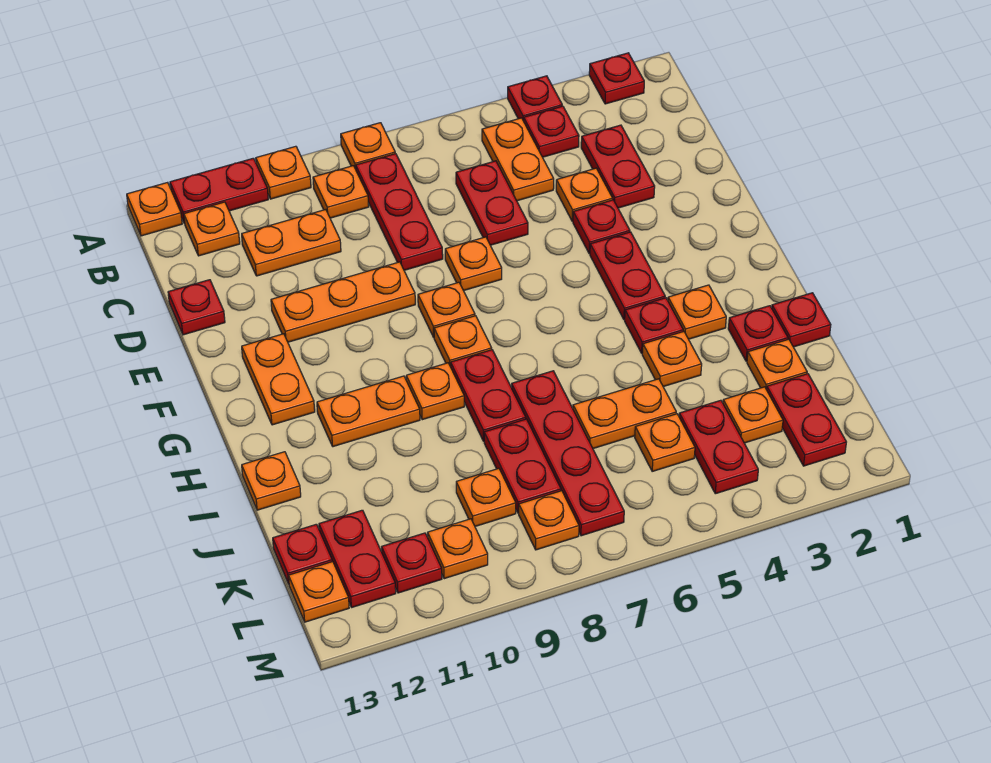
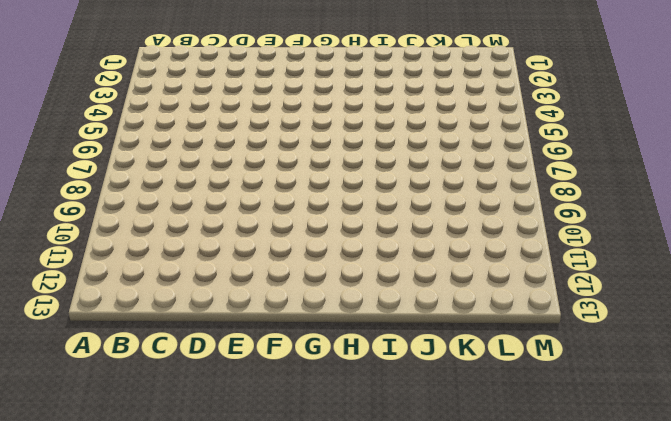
none -> red plate A2 level 1
none -> red plate A4 level 1
none -> orange plate A8 level 1
none -> orange plate A10 level 1

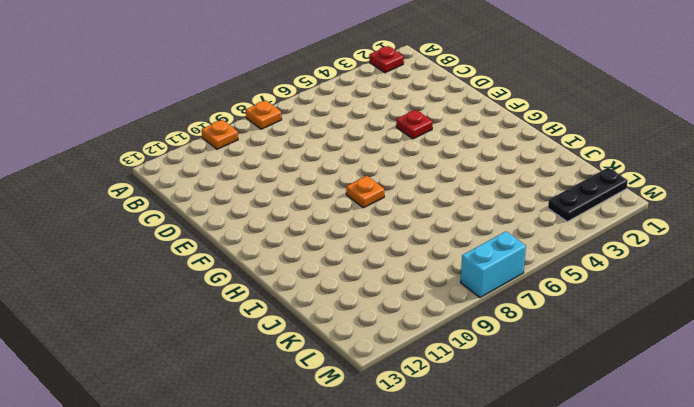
black plate L1:L3 level 1 -> red plate K2:L2 level 1
cyan brick M7:M8 level 1 -> none
none -> red plate A4 level 1
none -> red plate A11:A12 level 1
none -> orange plate A13 level 1
none -> red plate B4 level 1

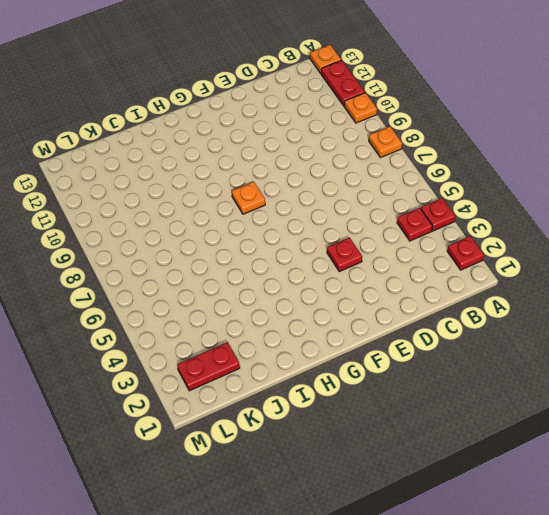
none -> orange plate B5:C5 level 1
none -> red plate B8:D8 level 1
none -> orange plate B9 level 1
none -> orange plate B12 level 1

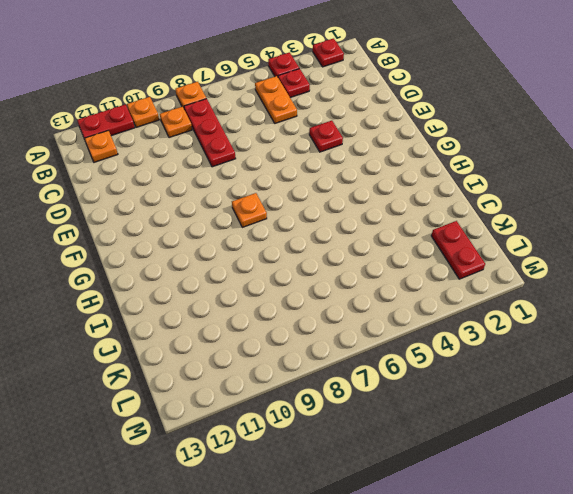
none -> orange plate A13 level 1
none -> red plate C3:D3 level 1
none -> red plate C6:D6 level 1
none -> orange plate C10:C11 level 1

